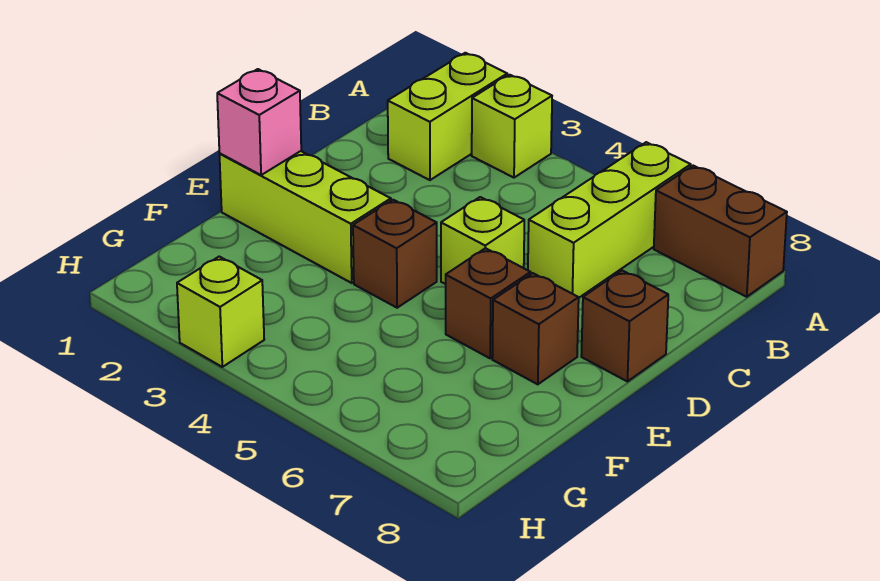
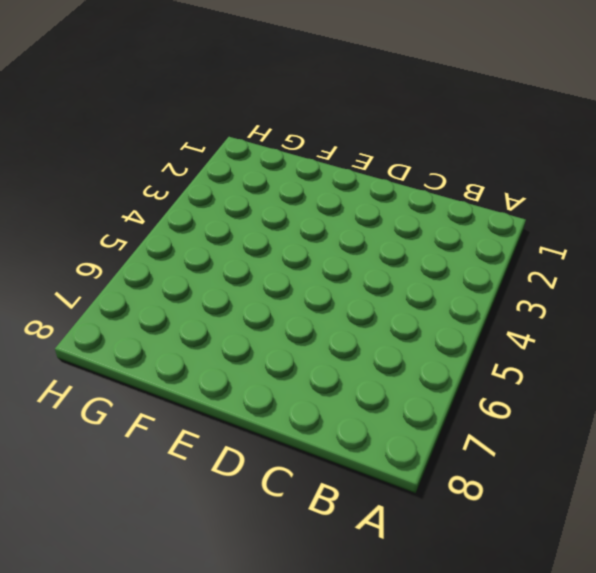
none -> lime brick A2:B2 level 1
none -> lime brick A3 level 1
none -> lime brick A6:C6 level 1

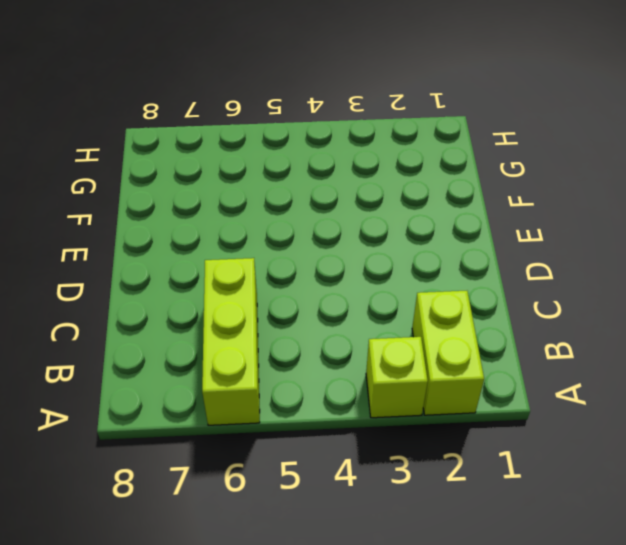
none -> brown brick A7:A8 level 1
none -> lime brick D5 level 1
none -> brown brick D8 level 1

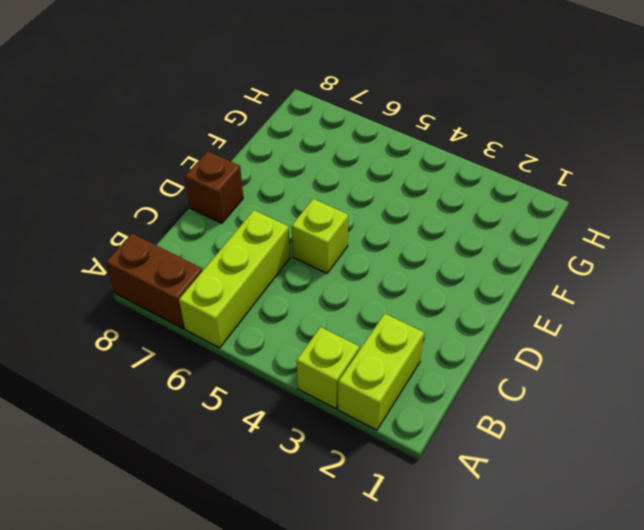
none -> lime brick E1:E3 level 1
none -> brown brick E4 level 1
none -> brown brick E6 level 1

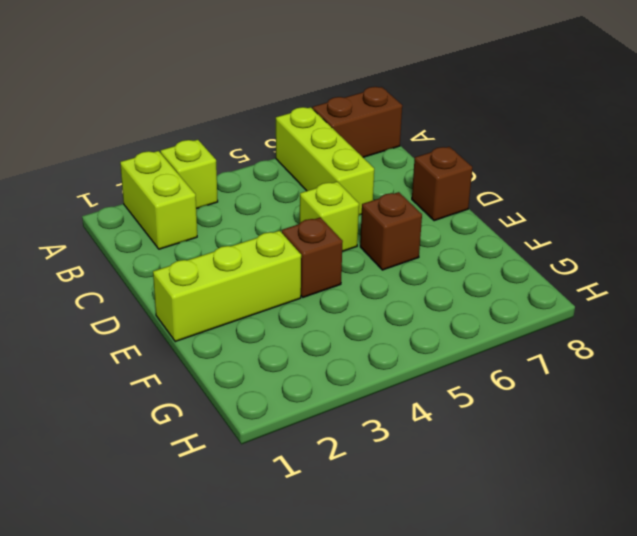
none -> brown brick E7 level 1
none -> lime brick H3 level 1
none -> pink brick E1 level 2

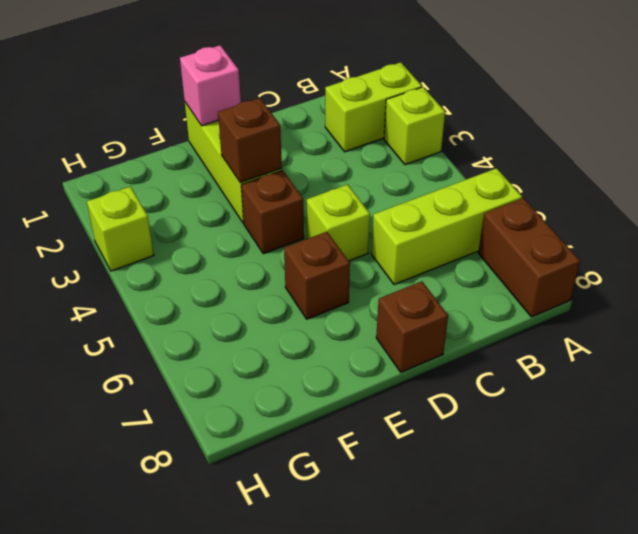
brown brick E3 level 2 -> brown brick E7 level 1

